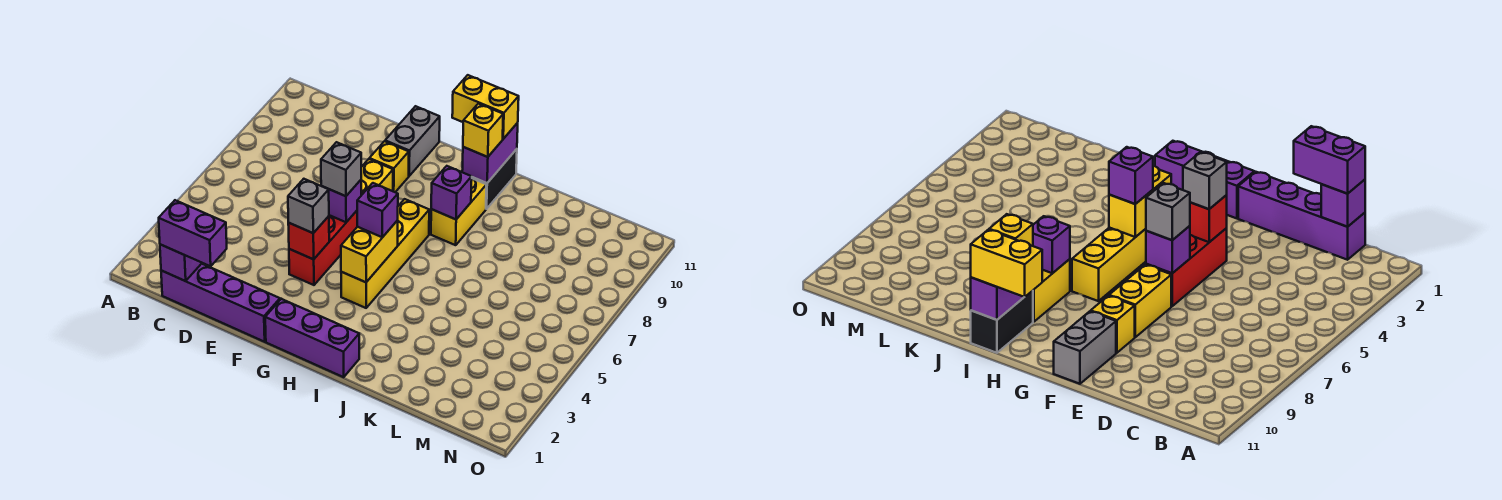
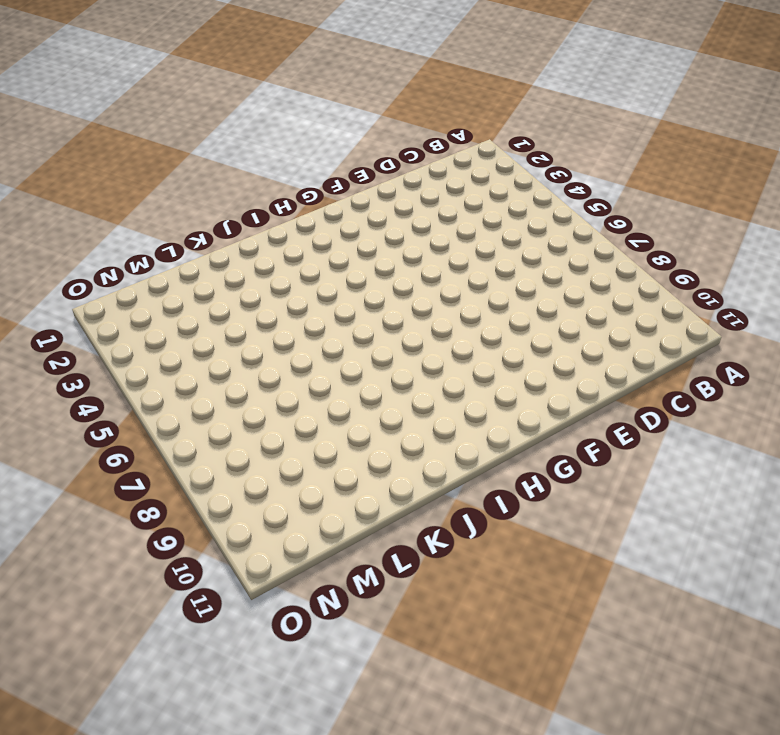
none -> purple brick C1:F1 level 1
none -> red brick F4:F6 level 1
none -> yellow brick F7:F8 level 1

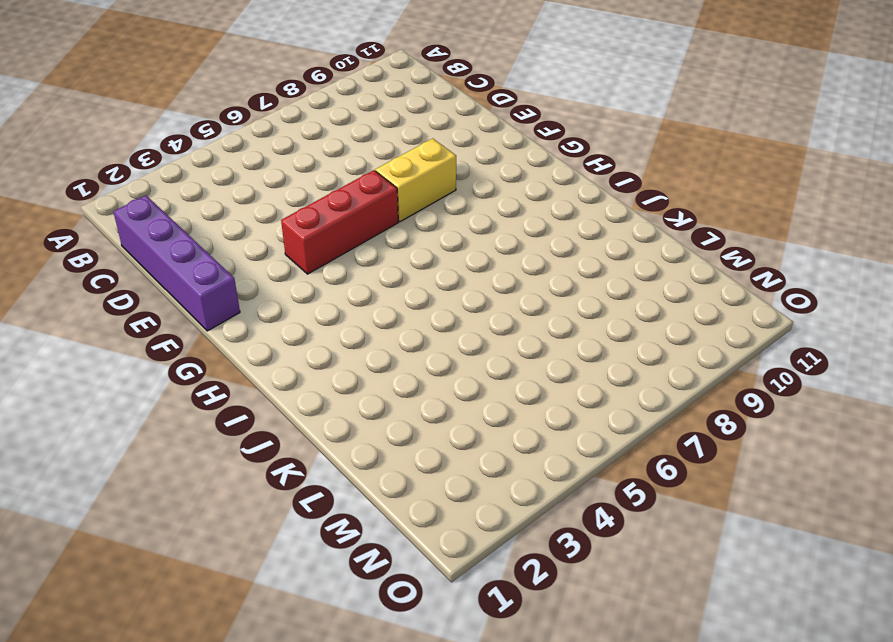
none -> yellow brick F9 level 1
none -> grey brick F10:F11 level 1
none -> purple brick G1:I1 level 1

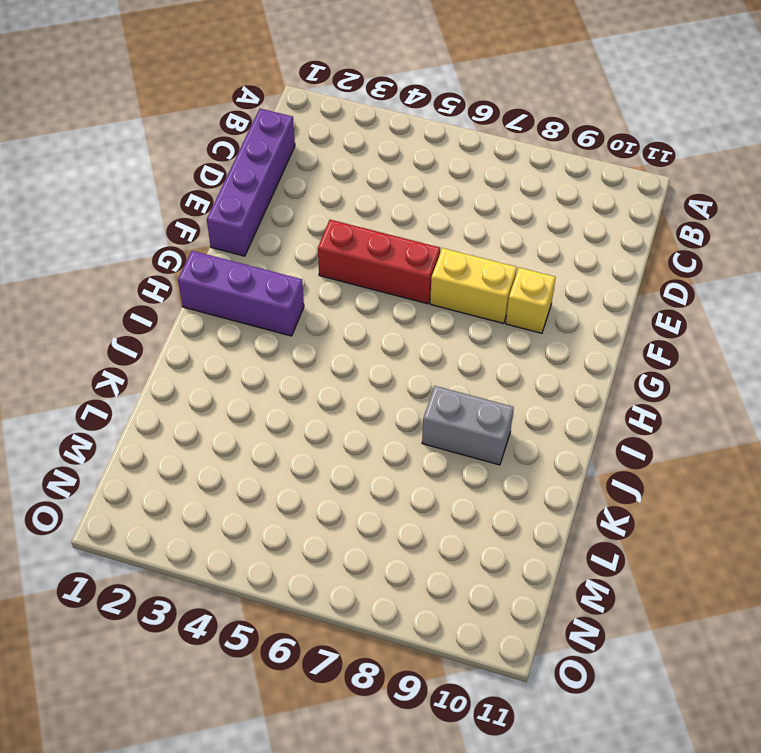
purple brick H1:H3 level 1 -> purple brick G1:I1 level 1
grey brick J8:J9 level 1 -> grey brick F10:F11 level 1
none -> yellow brick H4:H7 level 1
none -> yellow brick I8:I9 level 1
none -> black brick I10:I11 level 1

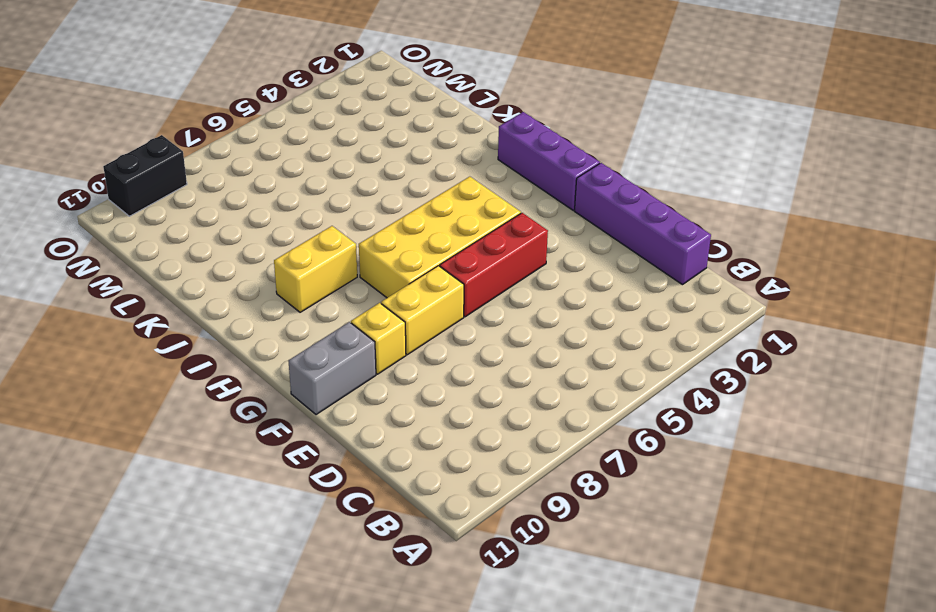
yellow brick G4:H7 level 1 -> yellow brick H4:H7 level 1
black brick O9:O10 level 1 -> black brick I10:I11 level 1
none -> purple brick C1 level 2
none -> red brick F4 level 2
none -> purple brick F6 level 2

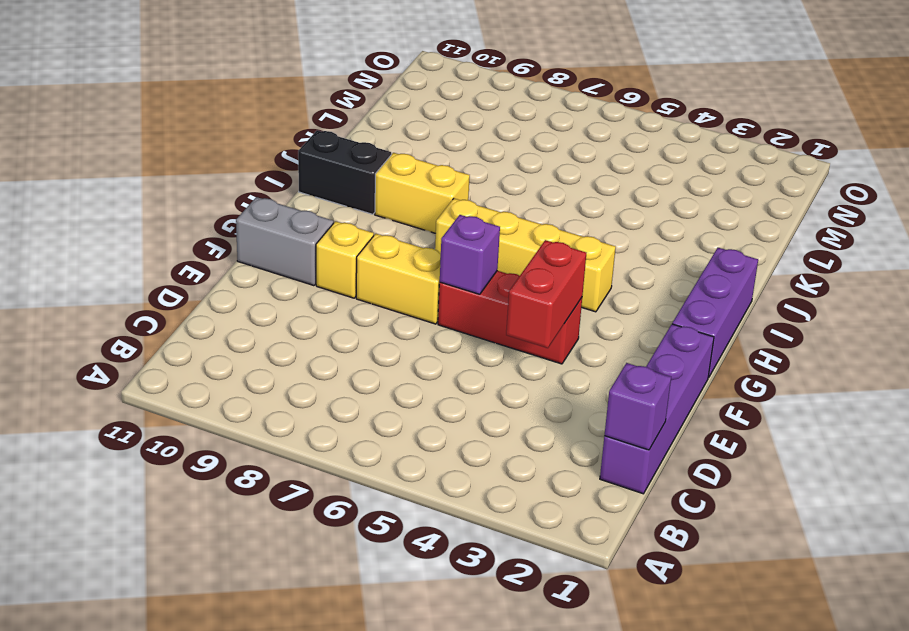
red brick E4:F4 level 2 -> red brick F4 level 2
none -> yellow brick H4:H5 level 2
none -> purple brick I8 level 2
none -> purple brick I10:I11 level 2

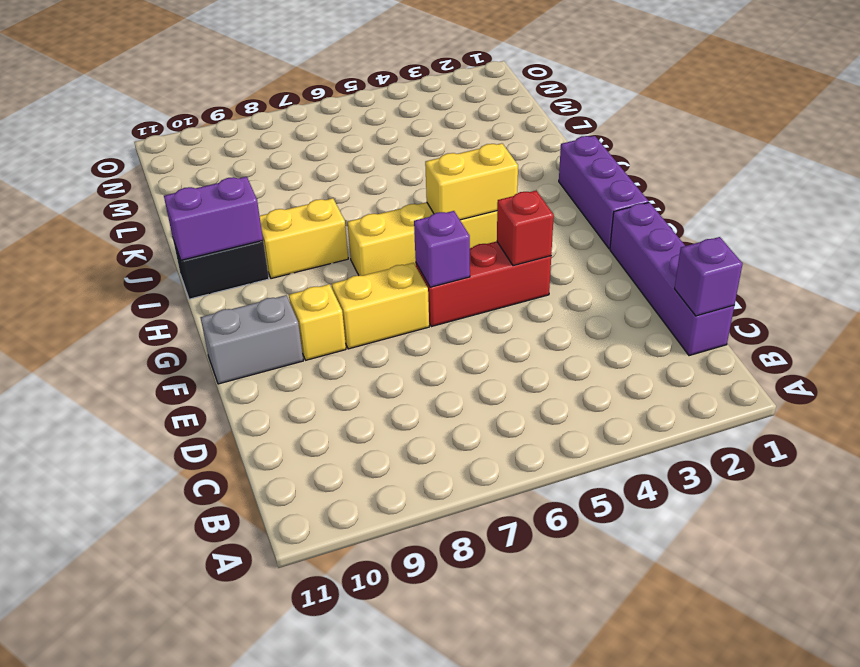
none -> purple brick I8 level 2
none -> purple brick C1:D1 level 3
none -> grey brick F4 level 3

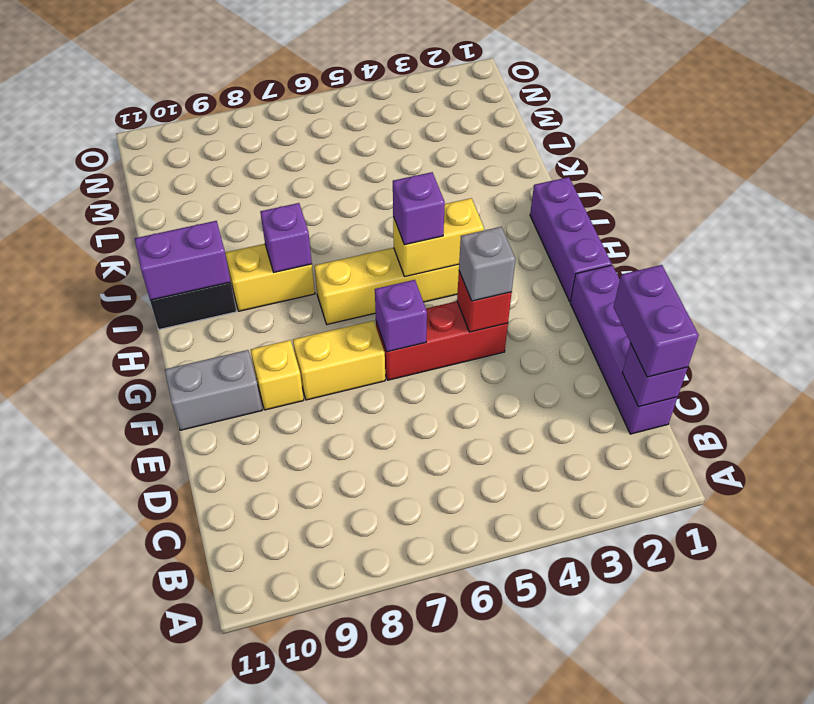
none -> grey brick F6 level 3
none -> yellow brick H11:I11 level 3
none -> yellow brick I10 level 3

